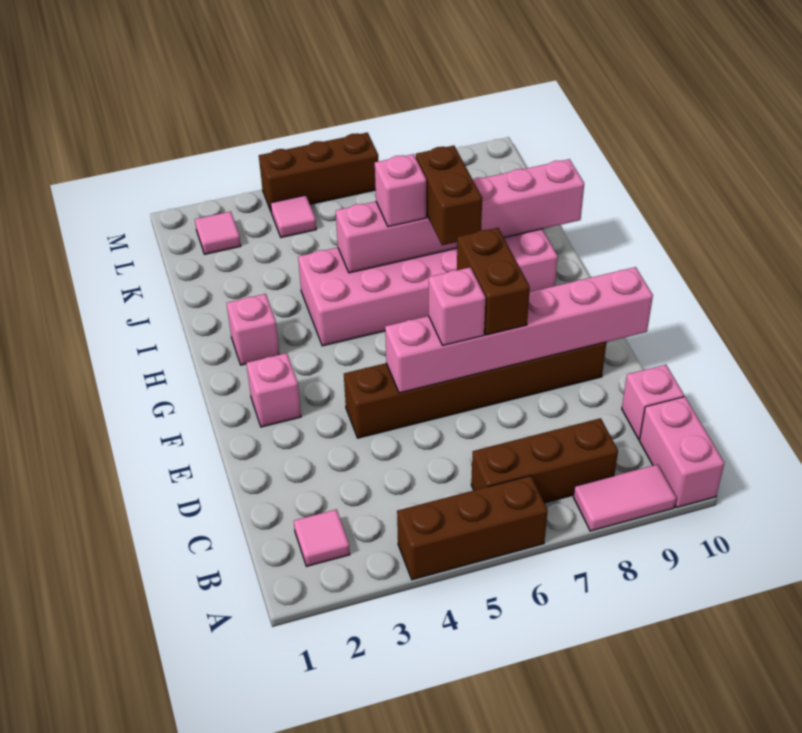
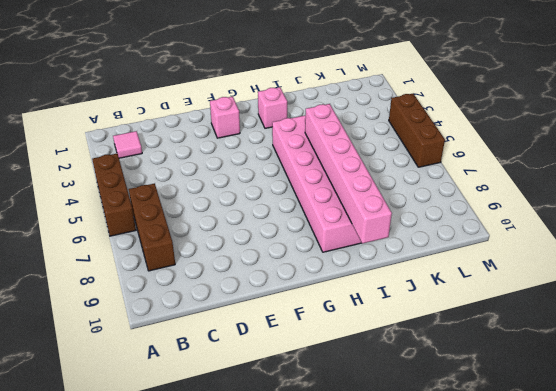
none -> pink tile A8:A9 level 1
none -> pink brick A10:B10 level 1
none -> pink brick C10 level 1

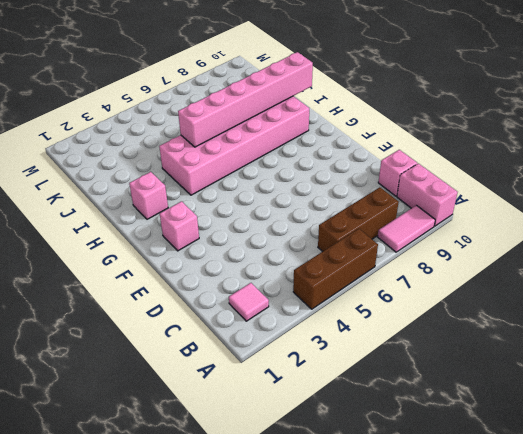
none -> brown brick E4:E9 level 1
none -> pink tile L2 level 1
none -> pink tile L4 level 1

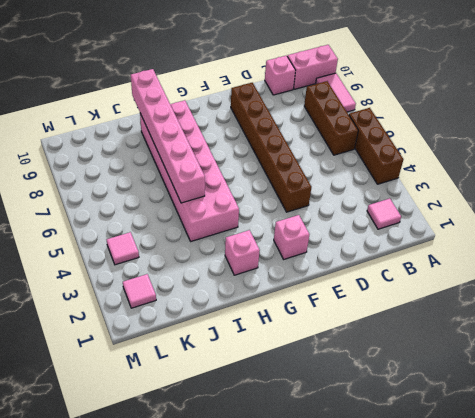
none -> brown brick M4:M6 level 1
none -> pink brick E5:E10 level 2
none -> pink brick E6 level 3

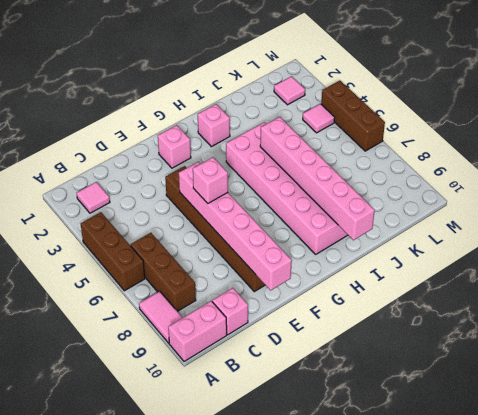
none -> brown brick E7:F7 level 3
none -> brown brick H7:I7 level 3
none -> pink brick I6 level 3

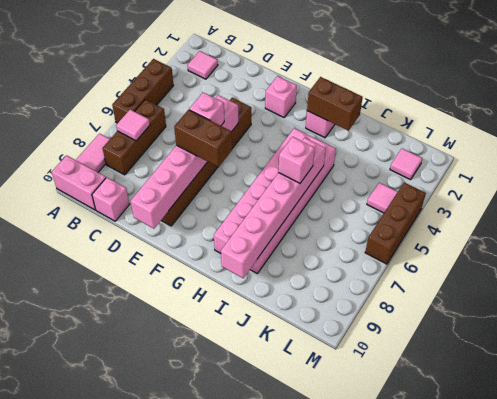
pink tile B7 level 2 -> none
brown brick H2:I2 level 2 -> brown brick H7:I7 level 3

